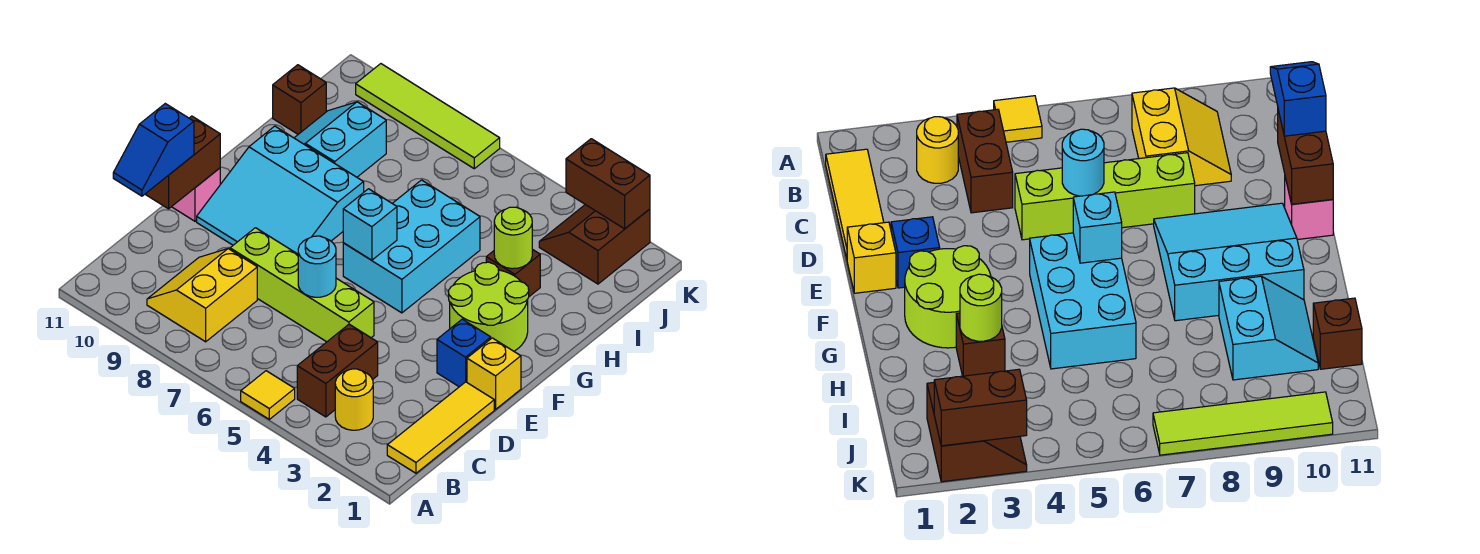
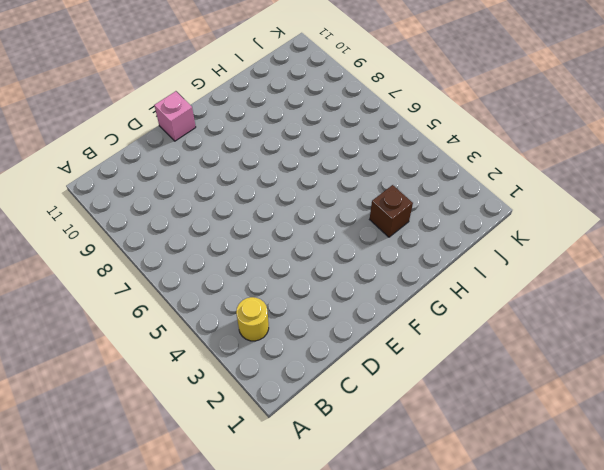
none -> yellow tile A5 level 1
none -> yellow tile B1:D1 level 1
none -> brown brick B4:C4 level 1

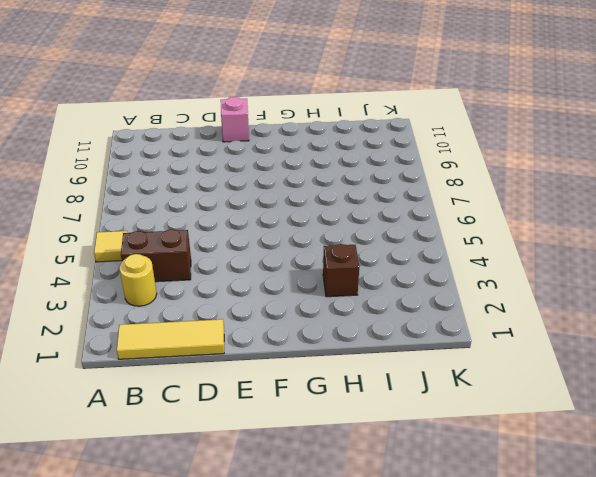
none -> yellow slope B8:C9 level 1 top 8
none -> lime brick D5:D8 level 1
none -> yellow brick E1 level 1

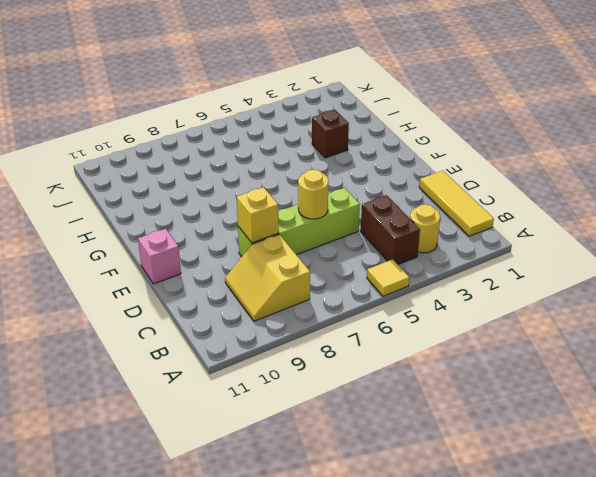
yellow round brick D6 level 2 -> cyan round brick D6 level 2
yellow brick D8 level 2 -> yellow brick E1 level 1
none -> blue brick E2 level 1
none -> cyan slope E8:G10 level 1 top G
none -> lime round brick F2:G3 level 1

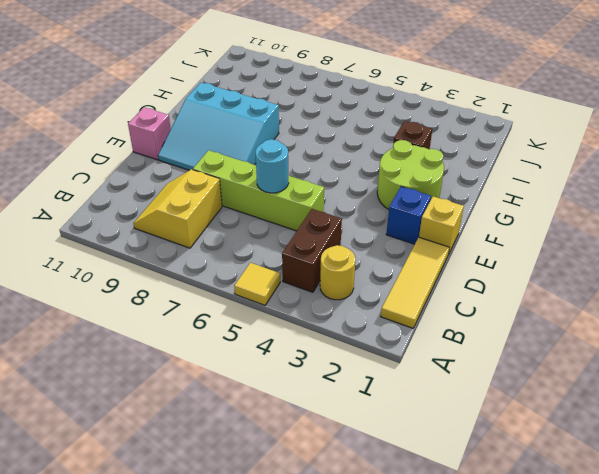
none -> cyan brick F5:H6 level 1
none -> cyan slope H9:I10 level 1 top 9
none -> brown brick I11 level 1

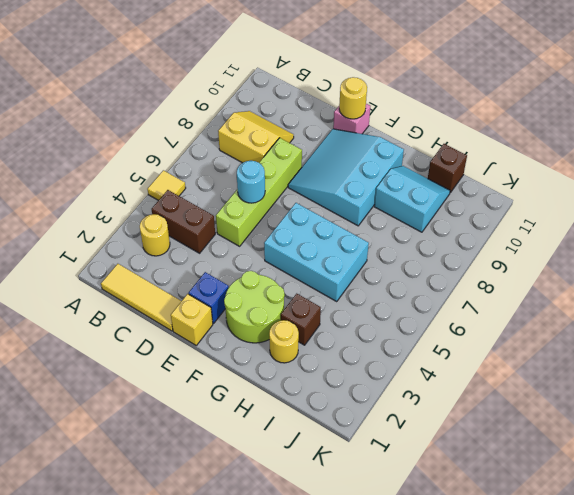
yellow round brick E11 level 2 -> brown brick D11:E11 level 2
yellow round brick H2 level 1 -> none
none -> brown slope J2:K3 level 1 top 2
none -> lime tile K7:K10 level 1
none -> cyan brick F6 level 2

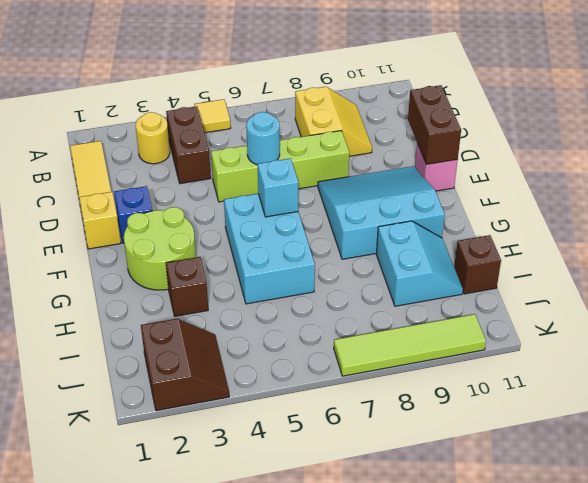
none -> lime round brick H3 level 2
none -> brown brick K2:K3 level 2
none -> blue slope C11:D11 level 3 top D

